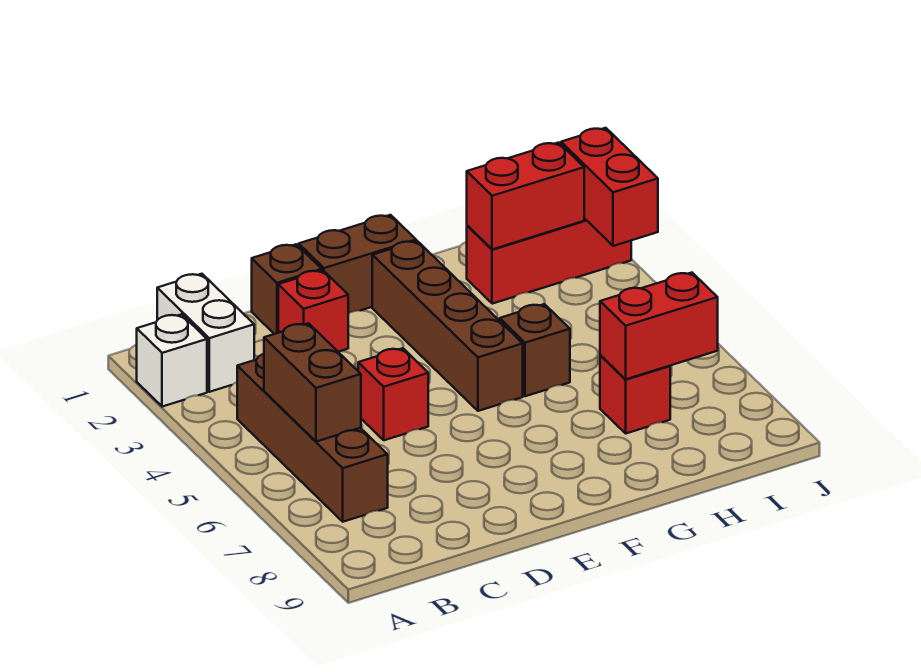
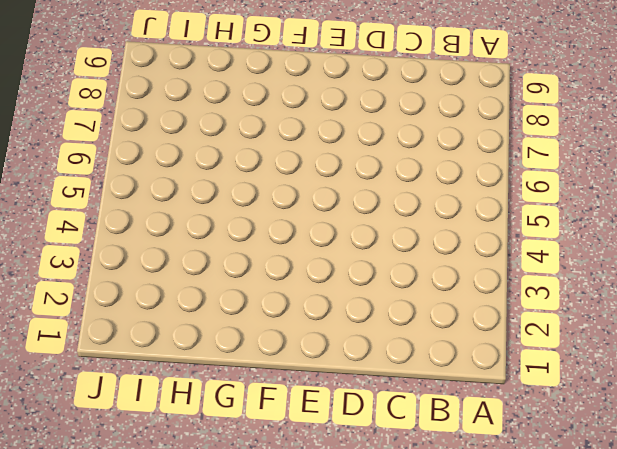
none -> white brick A2 level 1
none -> white brick B1:B2 level 1
none -> brown brick B4:B7 level 1

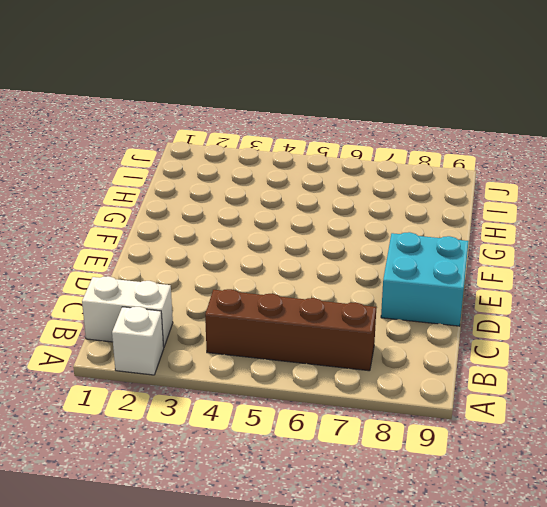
cyan brick D8:E9 level 1 -> none
none -> brown brick D1 level 1
none -> red brick D2 level 1
none -> red brick D5 level 1

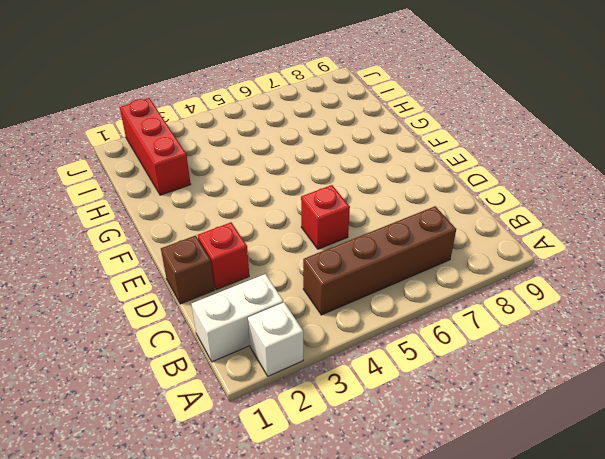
none -> brown brick E1:F1 level 1
none -> brown brick F2:F5 level 1
none -> brown brick G5 level 1

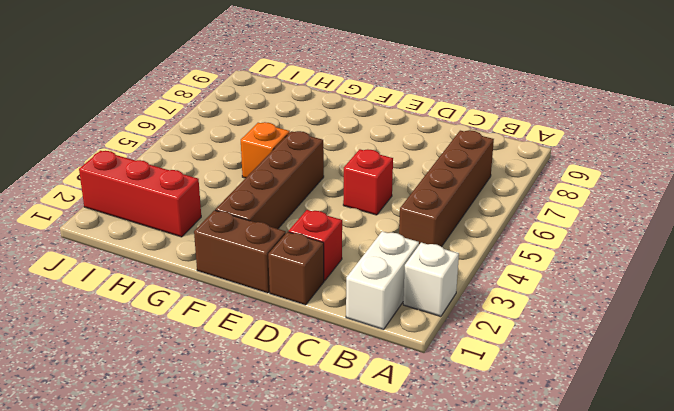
orange brick G5 level 1 -> brown brick G5 level 1
none -> red brick H7 level 1
none -> brown brick B5:B6 level 2
none -> red brick H2:I2 level 2

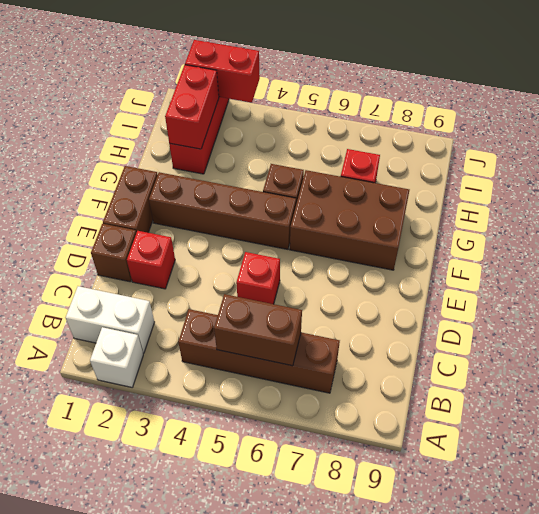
brown brick F6:G8 level 1 -> none
none -> red brick H7:I7 level 2

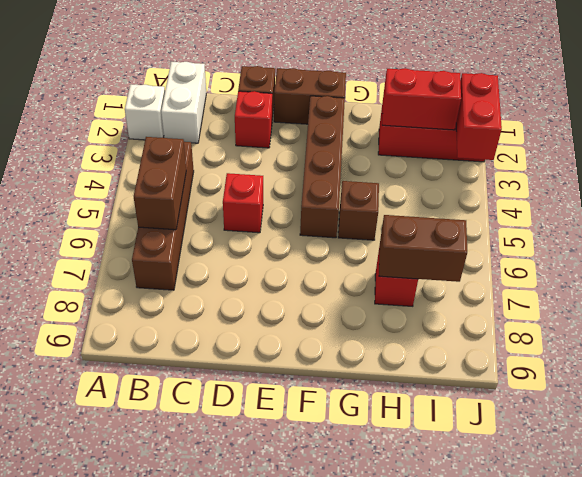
brown brick H7:I7 level 2 -> red brick H7:I7 level 2

